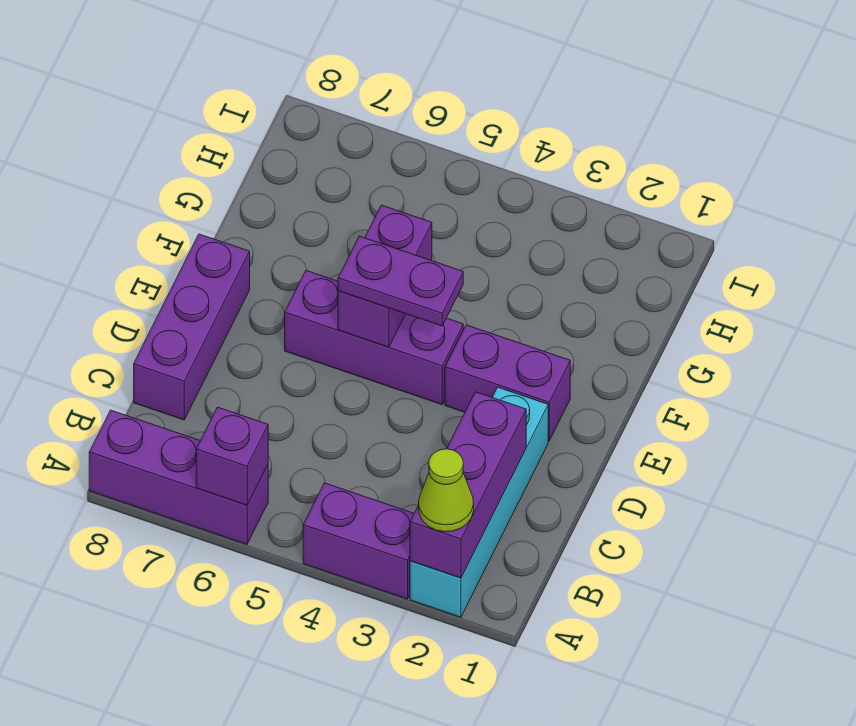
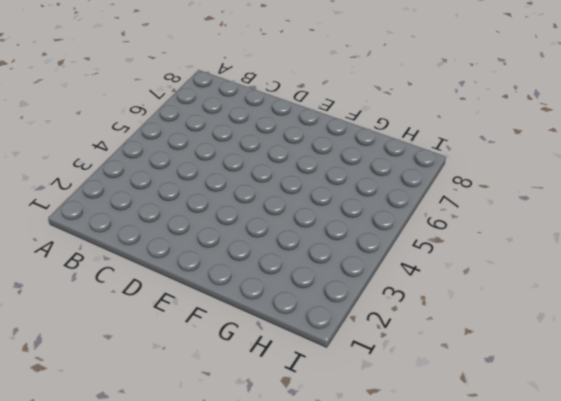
none -> cyan brick A2:D2 level 1
none -> purple brick A3:A4 level 1

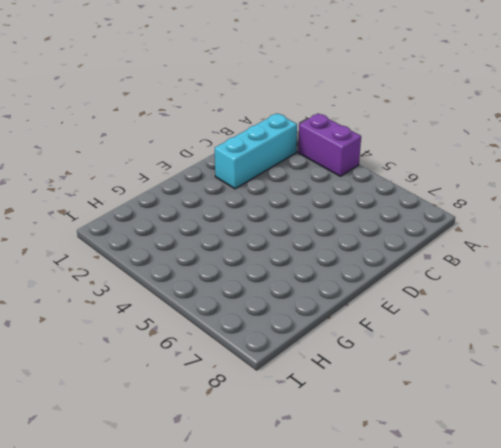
cyan brick B2:D2 level 1 -> cyan brick A2:D2 level 1
none -> purple brick A6:A8 level 1
none -> purple brick C8:E8 level 1

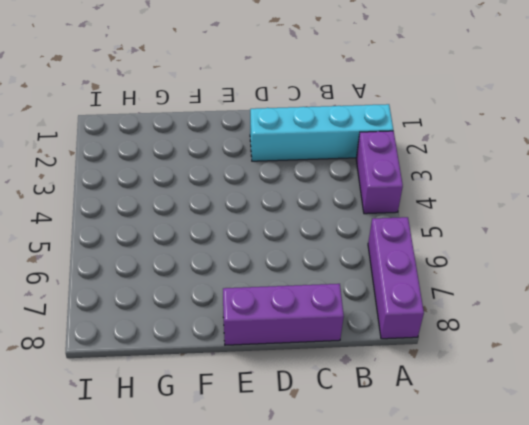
none -> purple brick E2:E3 level 1
none -> purple brick E4:E6 level 1

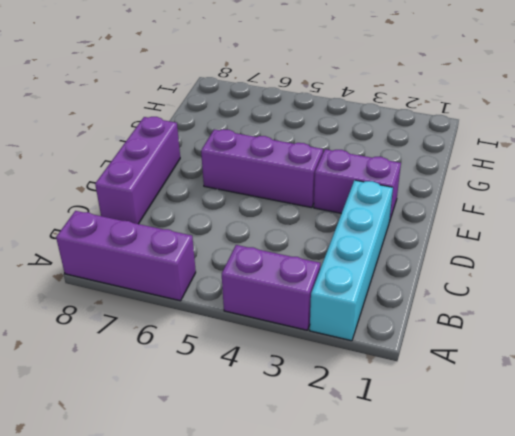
none -> purple brick A2:C2 level 2
none -> purple brick A6 level 2

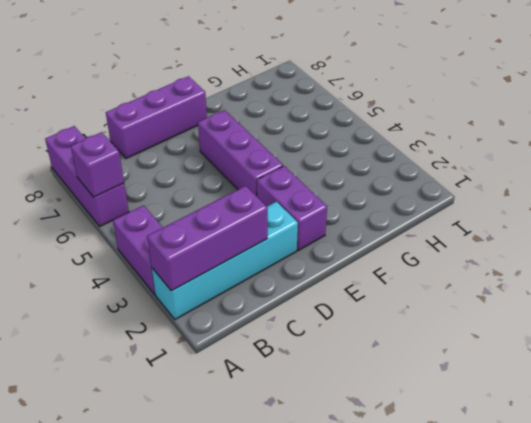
none -> purple brick E5:F5 level 2
none -> lime cone A2 level 3

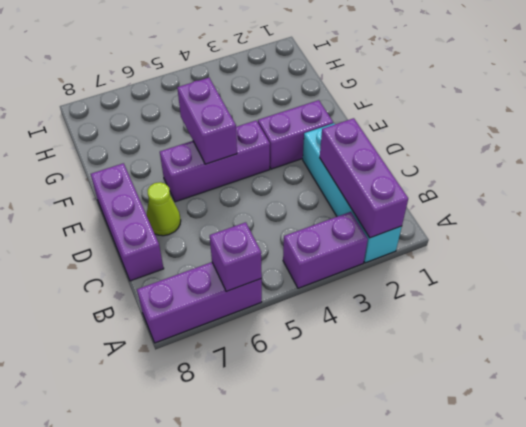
lime cone D7 level 1 -> lime cone A2 level 3
none -> purple plate E4:E5 level 3

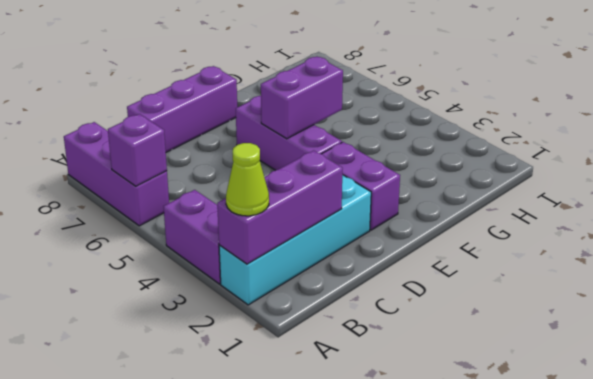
none -> purple plate E4:E5 level 3

